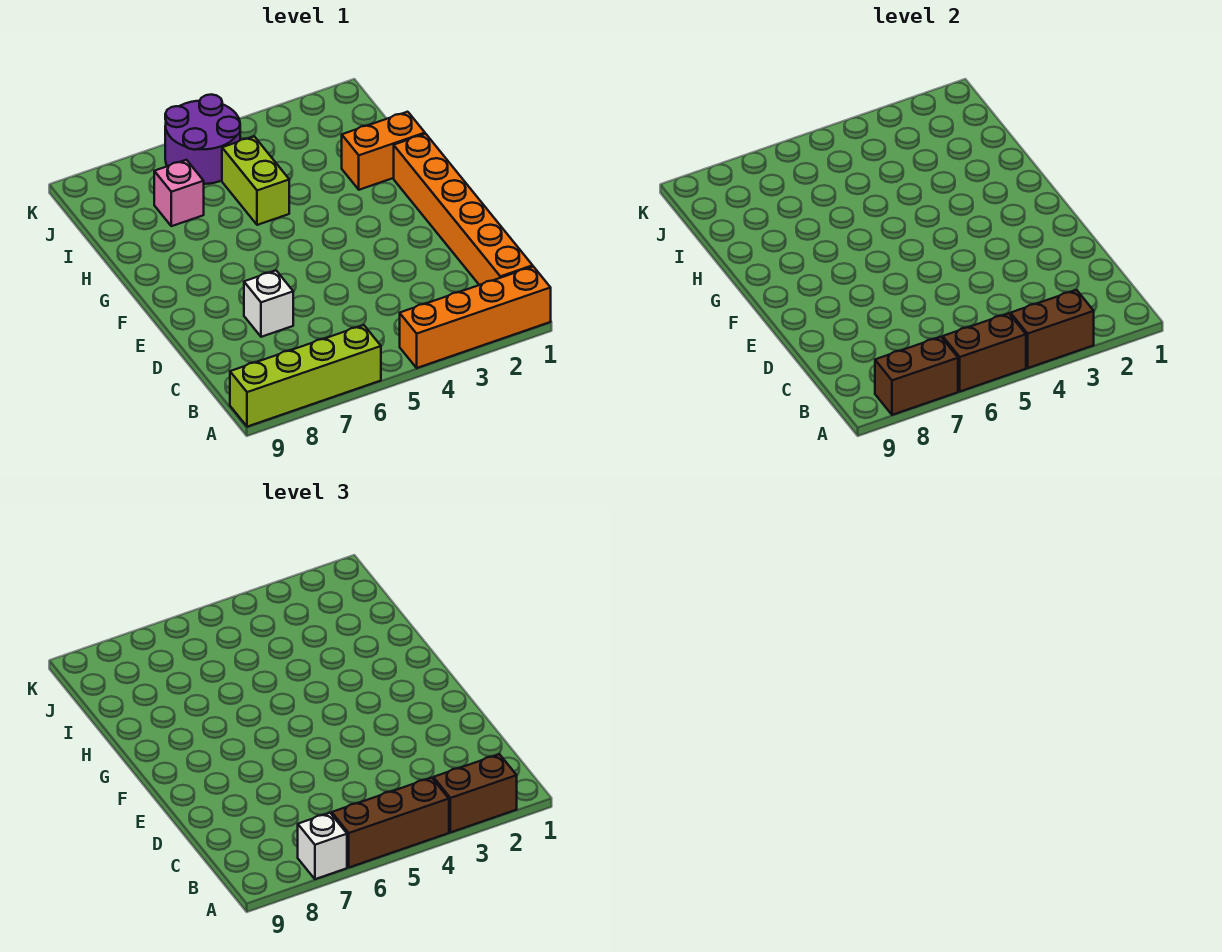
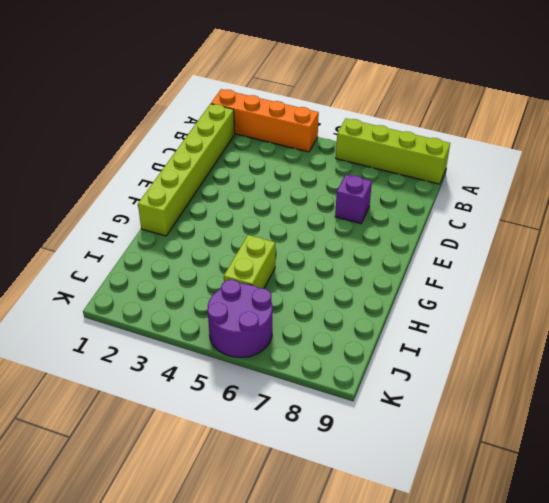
lime brick B1:G1 level 1 -> orange brick B1:G1 level 1
purple brick D7 level 1 -> white brick D7 level 1
none -> orange brick H1:H2 level 1
none -> pink brick I7 level 1
none -> brown brick A3:A4 level 2

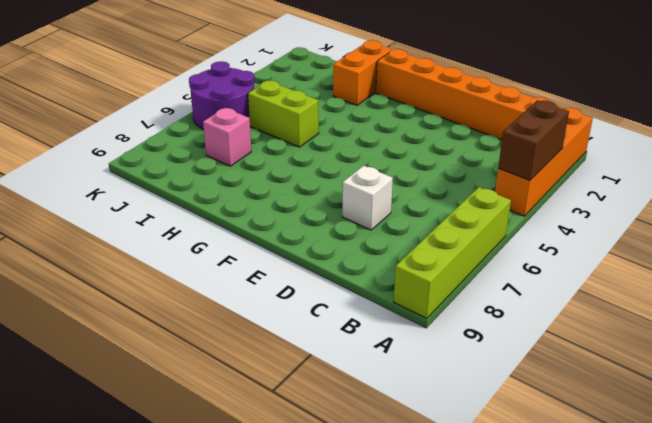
none -> brown brick A5:A6 level 2
none -> brown brick A7:A8 level 2
none -> brown brick A2:A3 level 3

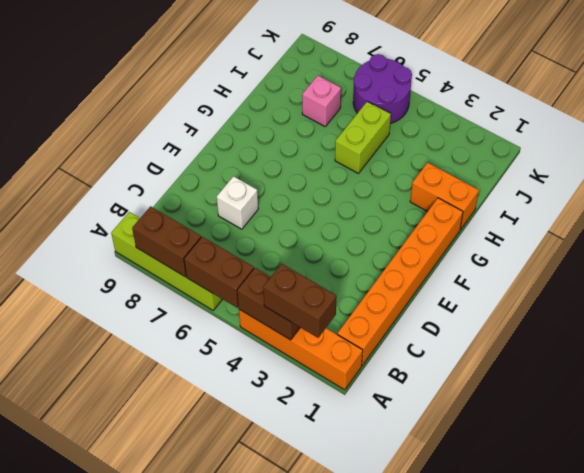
none -> brown brick A4:A6 level 3
none -> white brick A7 level 3

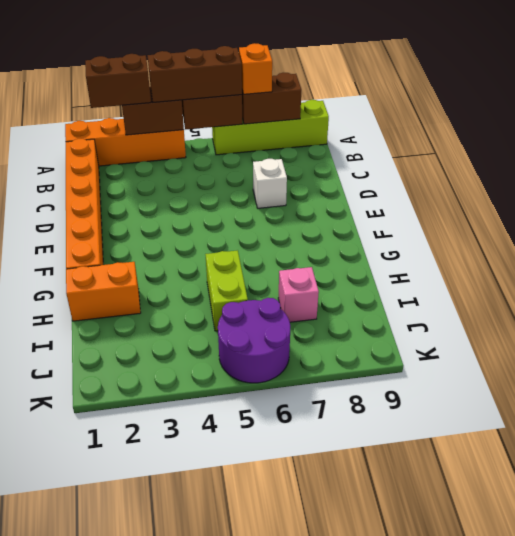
orange brick A7 level 3 -> white brick A7 level 3

